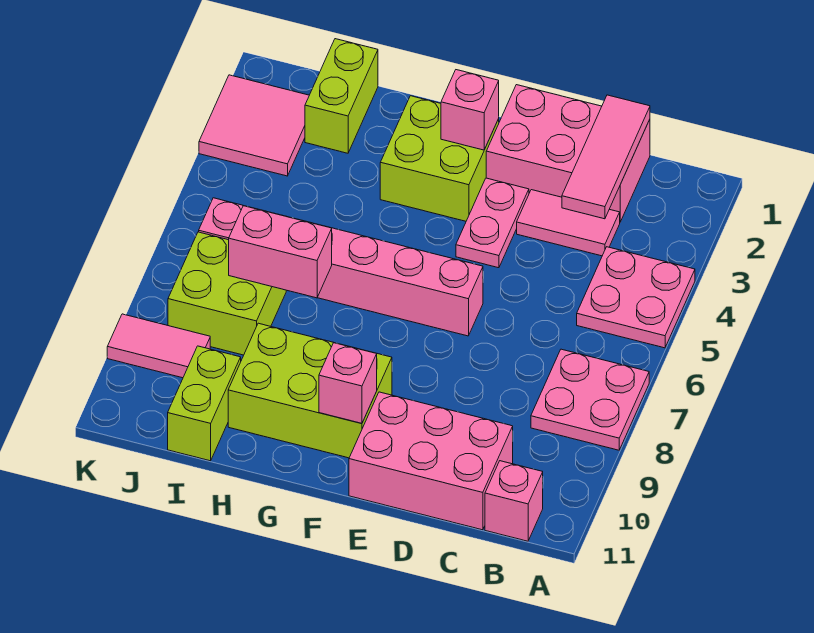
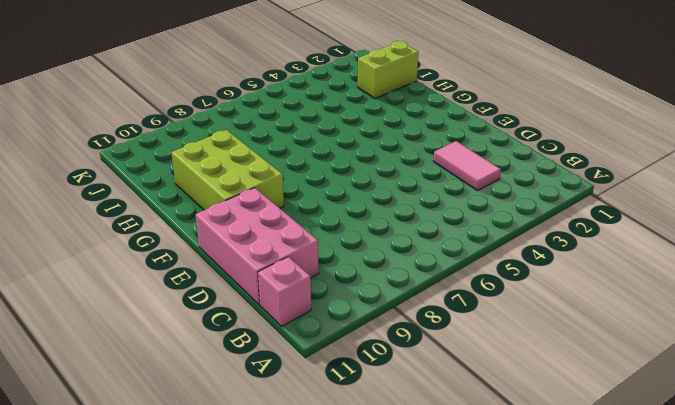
none -> pink plate A4:B5 level 1
none -> pink plate A7:B8 level 1
none -> pink brick C1:E2 level 1

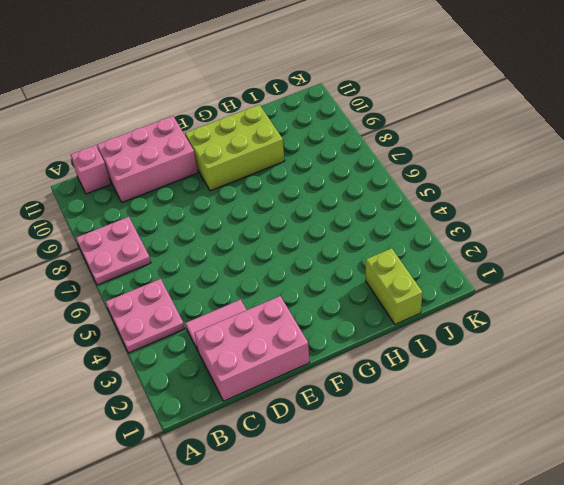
none -> pink plate E3:E4 level 1
none -> pink brick E6:J6 level 1
none -> lime brick F2:G3 level 1

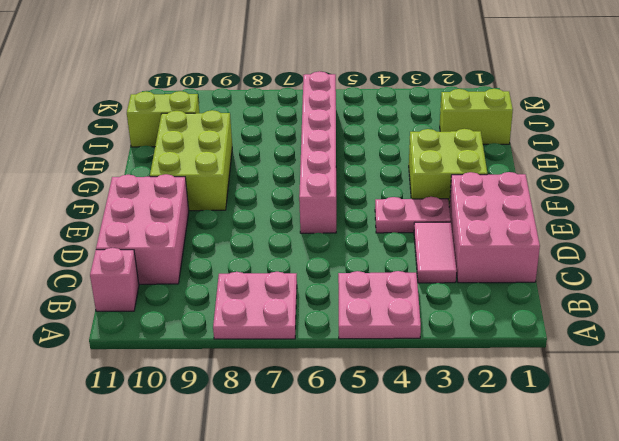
none -> lime brick I7:J8 level 1
none -> pink tile J2:K3 level 1
none -> pink tile J9:K9 level 1

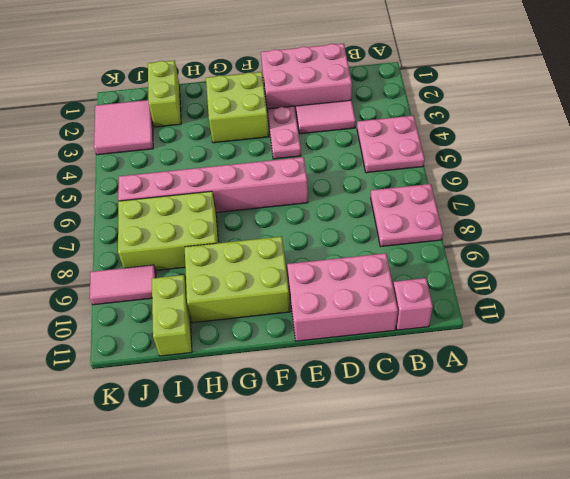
lime brick H7:J8 level 1 -> lime brick I7:J8 level 1
none -> pink tile C1:C3 level 2
none -> pink brick F2 level 2
none -> pink brick F10 level 2

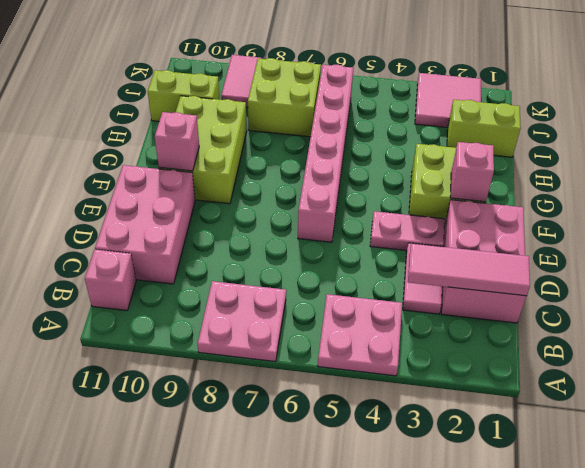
none -> pink brick H7:I7 level 2

